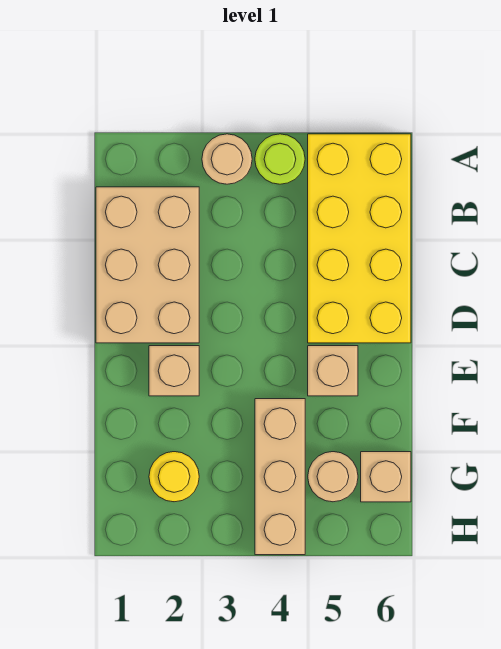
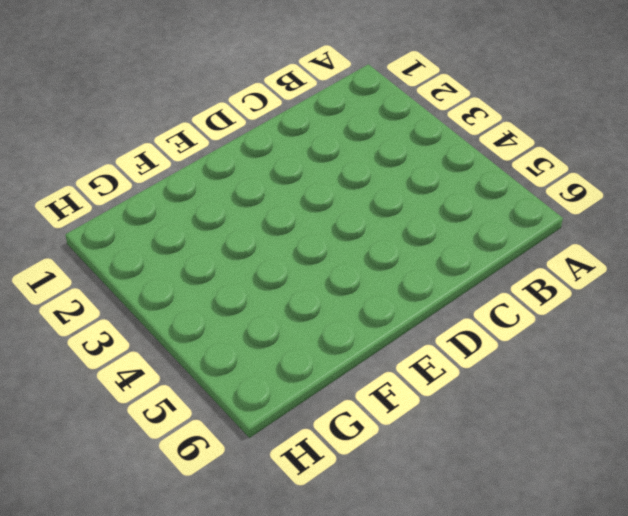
none -> tan round brick A3 level 1
none -> lime round brick A4 level 1

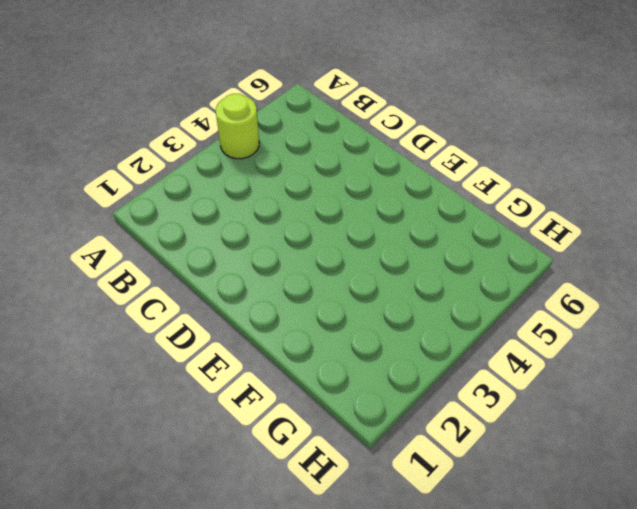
none -> tan round brick A3 level 1
none -> yellow brick A5:D6 level 1

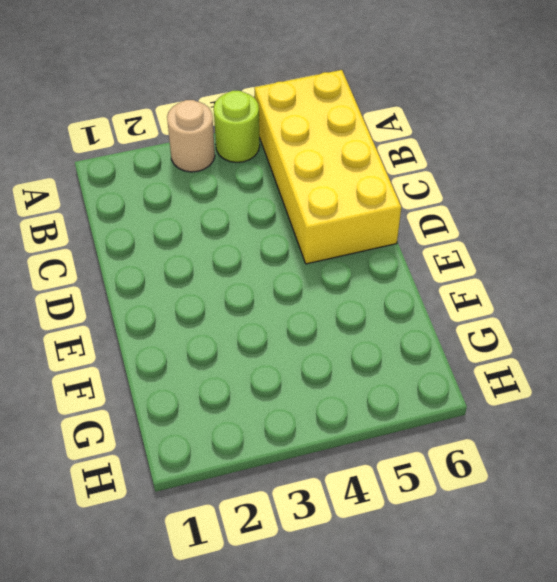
none -> tan brick B1:D2 level 1
none -> tan brick E2 level 1

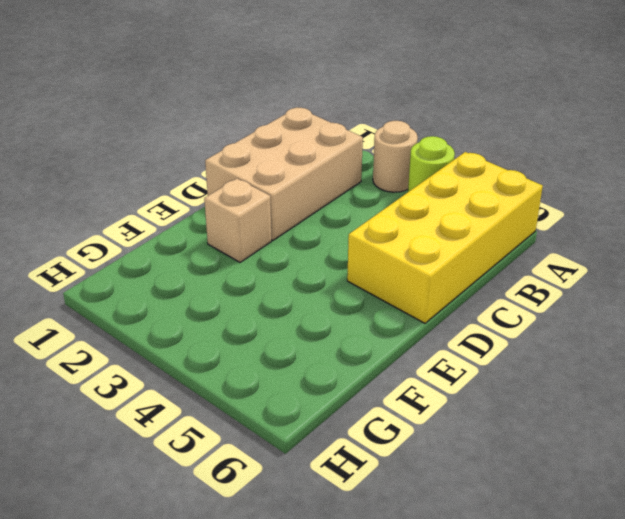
none -> tan brick E5 level 1
none -> tan brick F4:H4 level 1

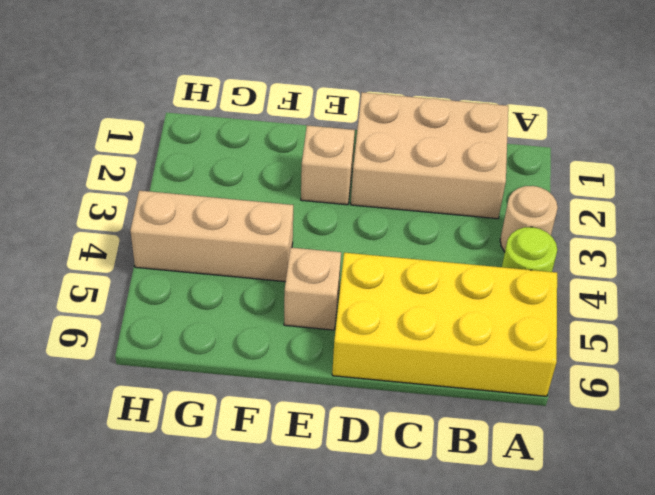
none -> yellow round brick G2 level 1
none -> tan round brick G5 level 1

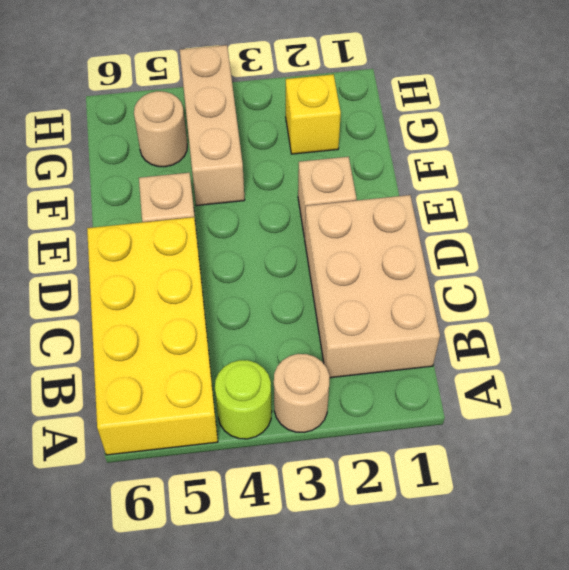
yellow brick G2 level 1 -> yellow round brick G2 level 1
none -> tan brick G6 level 1

